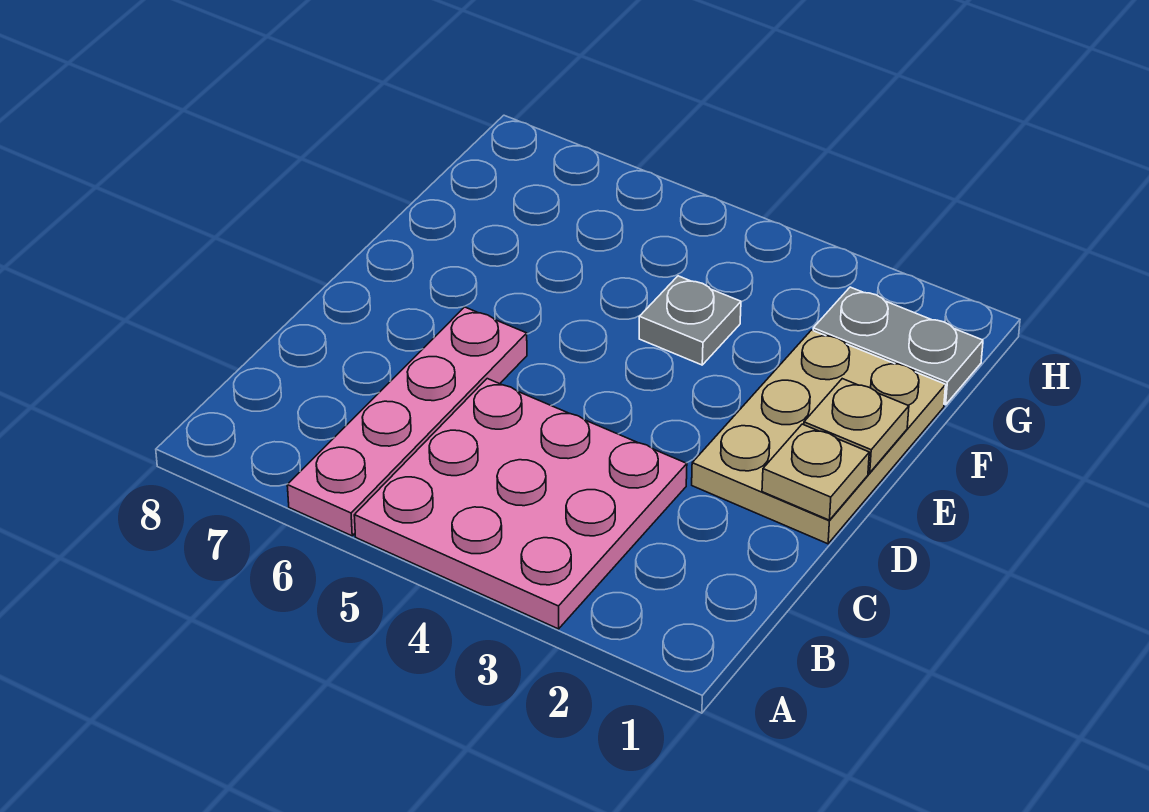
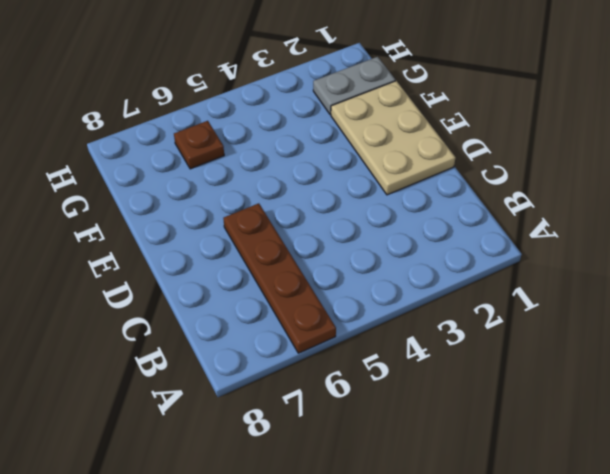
brown plate A6:D6 level 1 -> pink plate A6:D6 level 1
brown plate G6 level 1 -> none
none -> pink plate A3:C5 level 1
none -> grey plate F4 level 1

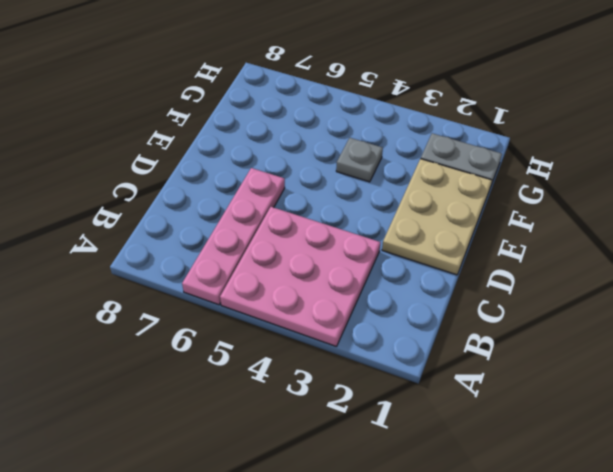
none -> tan plate D1 level 2
none -> tan plate E1 level 2

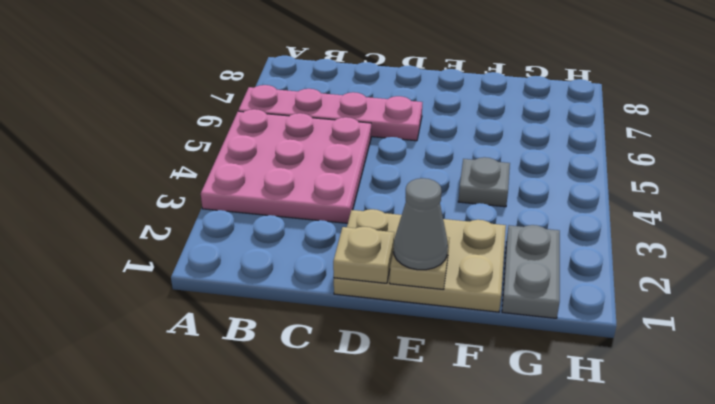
grey cone E1 level 3 -> none

